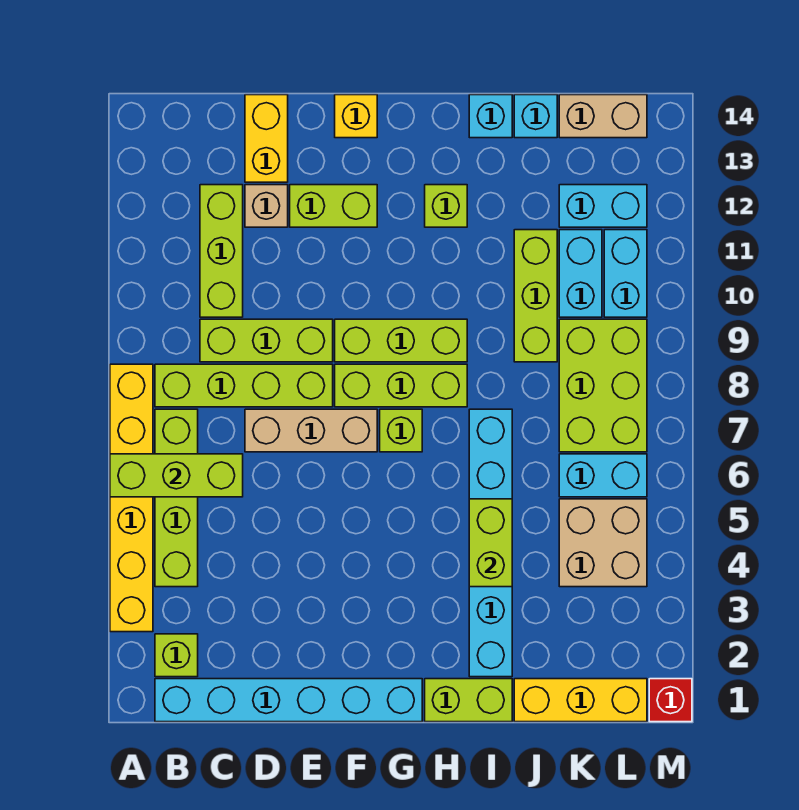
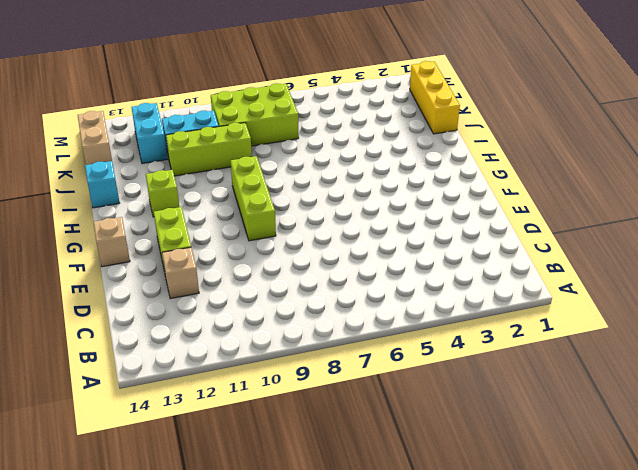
tan brick F14 level 1 -> yellow brick F14 level 1
none -> yellow brick A3:A8 level 1
none -> cyan brick B1:G1 level 1
none -> lime brick B2 level 1
none -> lime brick B4:B7 level 1

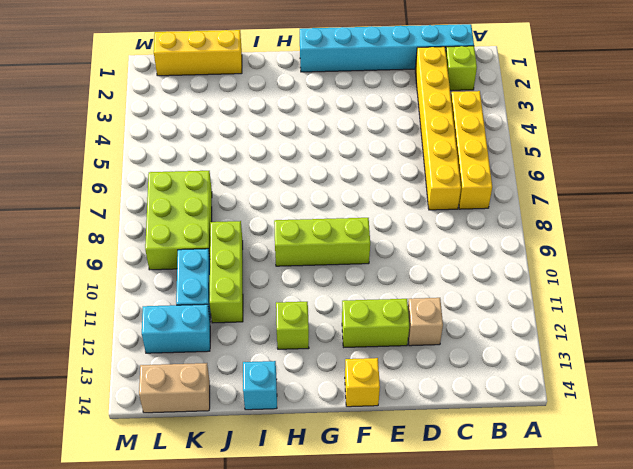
yellow brick B4:B7 level 1 -> lime brick B4:B7 level 1
yellow brick C2:C7 level 1 -> yellow brick A3:A8 level 1
none -> lime brick B8:E8 level 1
none -> lime brick C9:E9 level 1
none -> lime brick C10:C12 level 1
none -> tan brick D7:F7 level 1

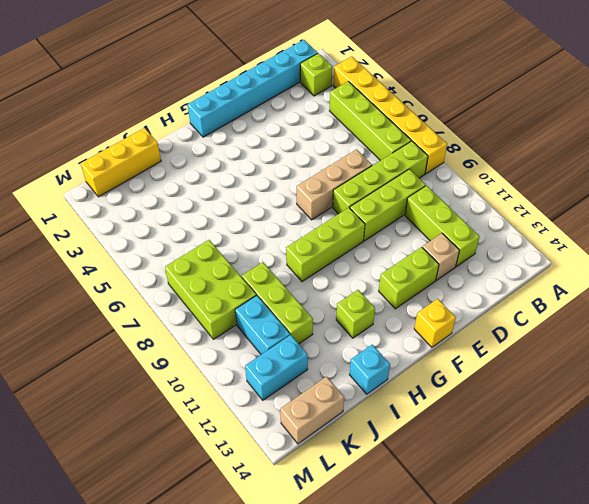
none -> yellow brick D13:D14 level 1
none -> lime brick F8:H8 level 1
none -> lime brick G7 level 1
none -> lime brick H1:I1 level 1

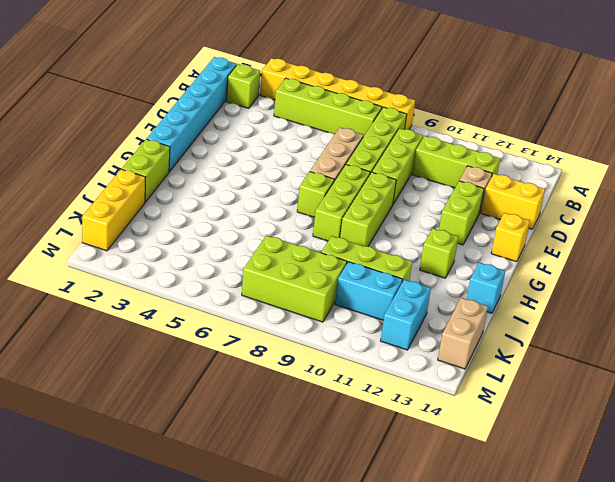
none -> cyan brick I2:I7 level 1
none -> cyan brick J14 level 1
none -> tan brick K4:L5 level 1
none -> cyan brick K6:L6 level 1

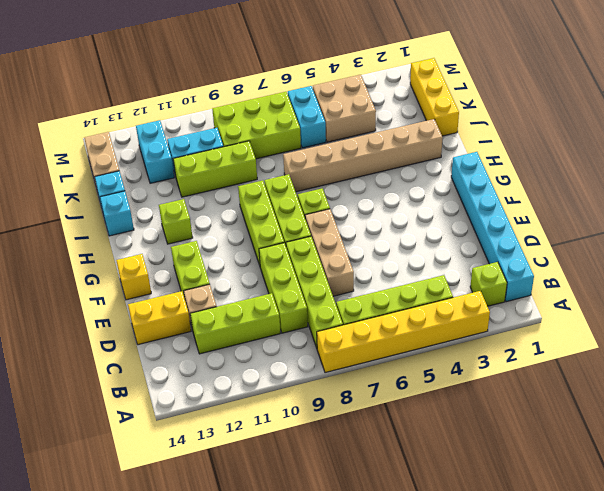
tan brick I2:I7 level 1 -> cyan brick I2:I7 level 1
none -> lime brick H1:I1 level 1
none -> cyan brick L10:L11 level 1
none -> red brick M1 level 1
none -> lime brick A6:C6 level 2

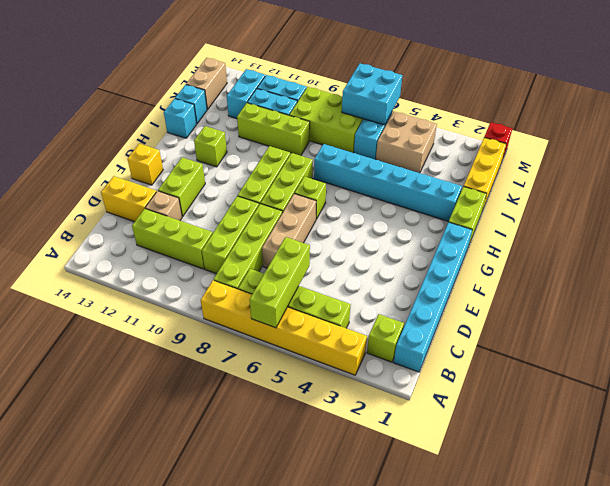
cyan brick L6:M7 level 2 -> none
none -> lime brick I4:I5 level 2

